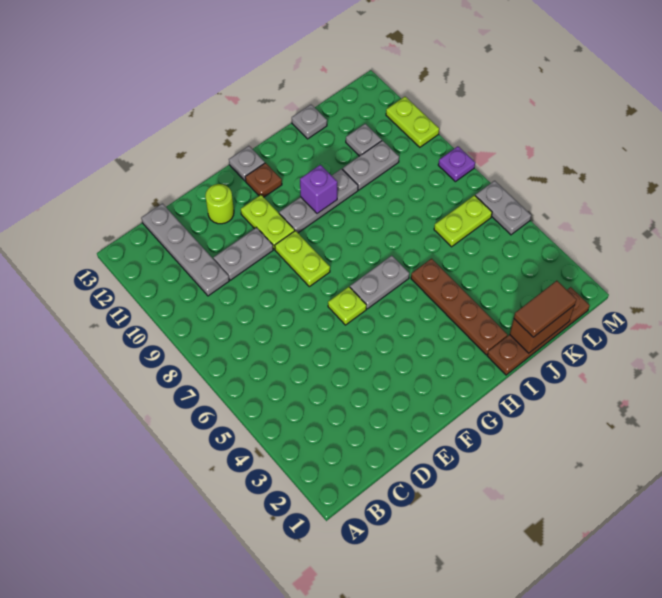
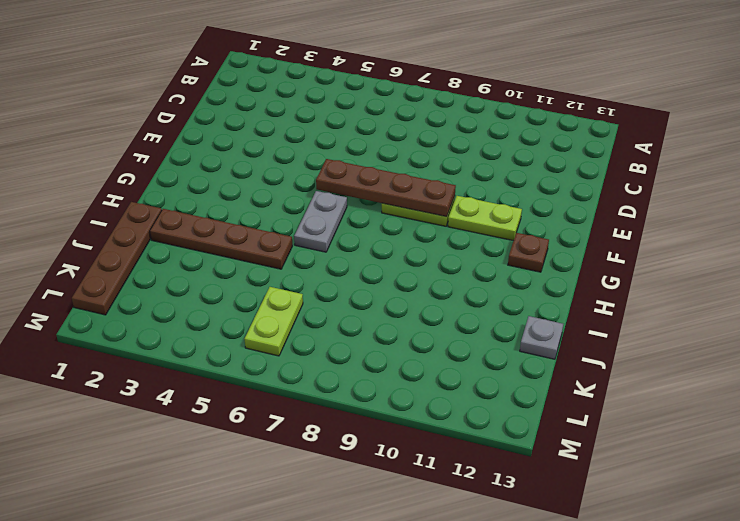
brown plate F6:F9 level 2 -> none
none -> grey plate C10:C13 level 1
none -> grey plate D10:E10 level 1
none -> lime round brick E12 level 1

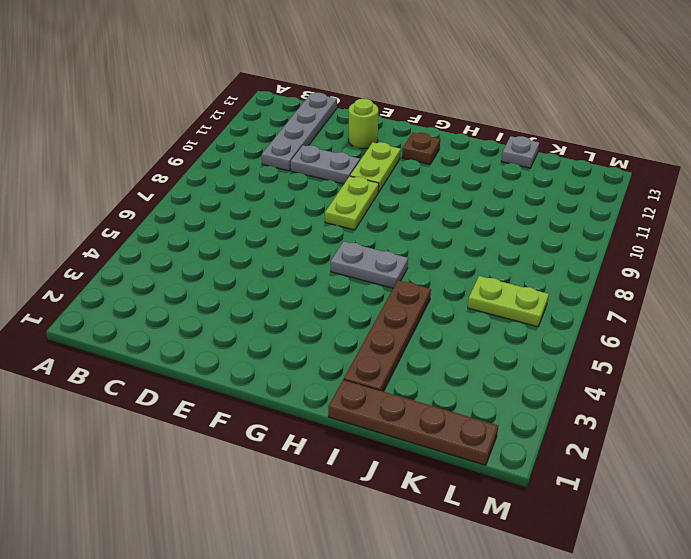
none -> lime plate F6 level 1
none -> grey plate G10:I10 level 1
none -> grey plate G13 level 1

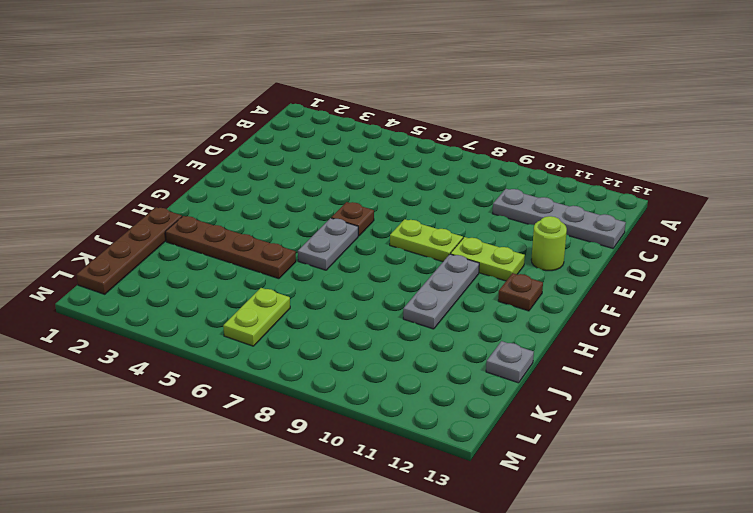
brown plate F6 level 1 -> lime plate F6 level 1
none -> grey plate D10:E10 level 1
none -> grey plate G13 level 1
none -> grey plate J10:K10 level 1

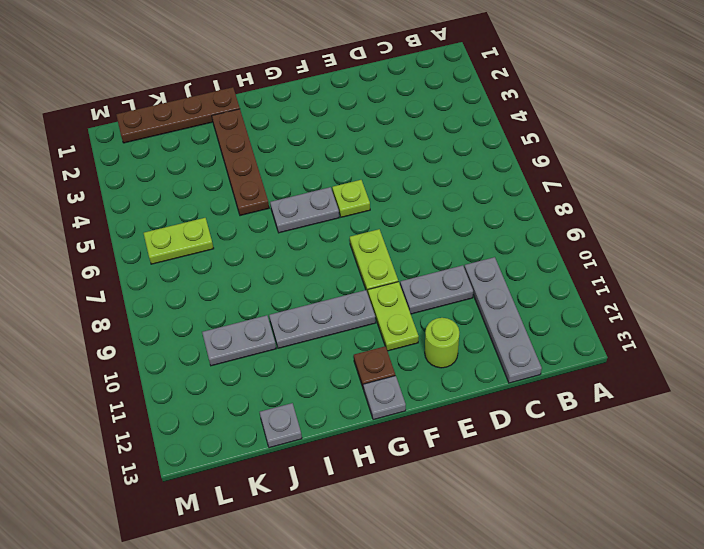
none -> grey plate K11 level 1
none -> grey plate M5:M6 level 1
none -> purple plate M8 level 1

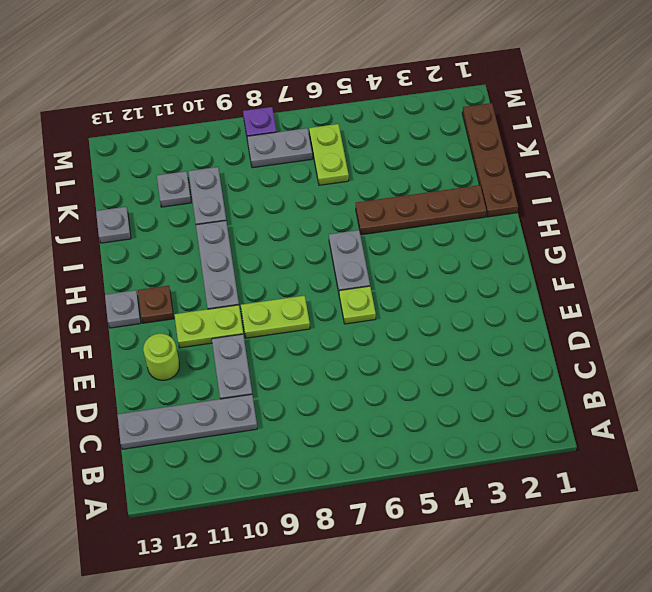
grey plate L7:L8 level 1 -> grey plate M5:M6 level 1
none -> lime plate M10:M11 level 1
none -> purple brick H10 level 2
none -> brown brick J1:K1 level 2

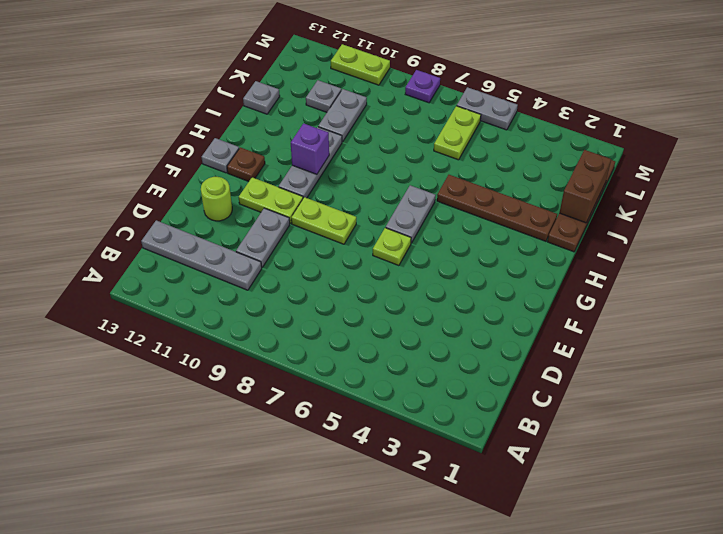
none -> brown tile J1:K1 level 3

